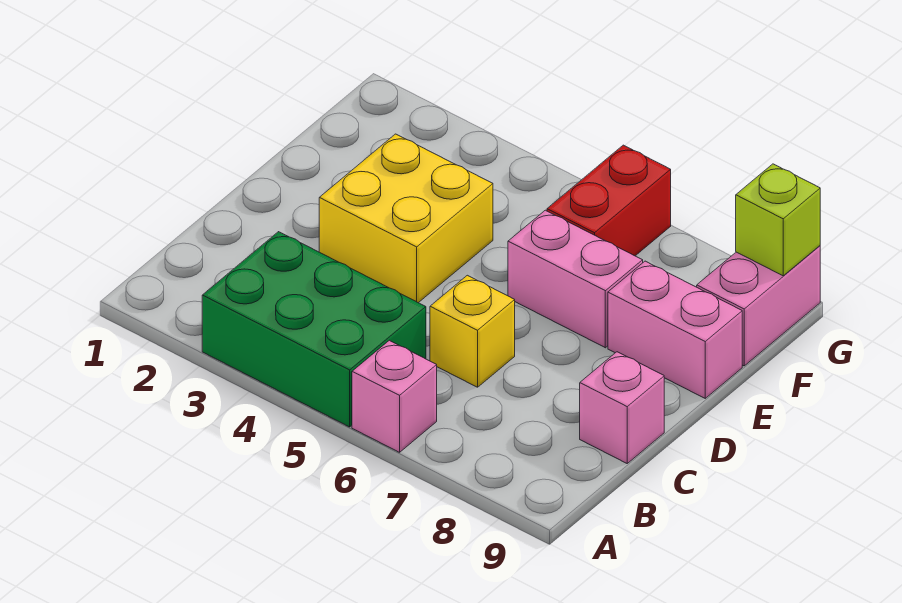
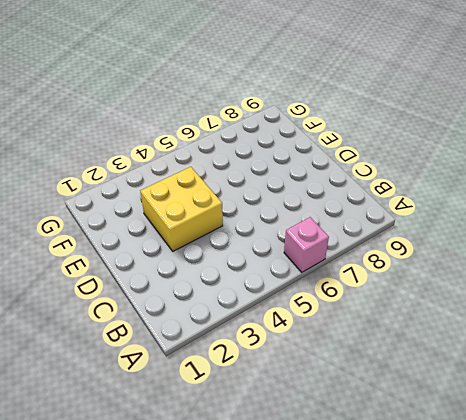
none -> green brick A3:B5 level 1
none -> yellow brick C6 level 1

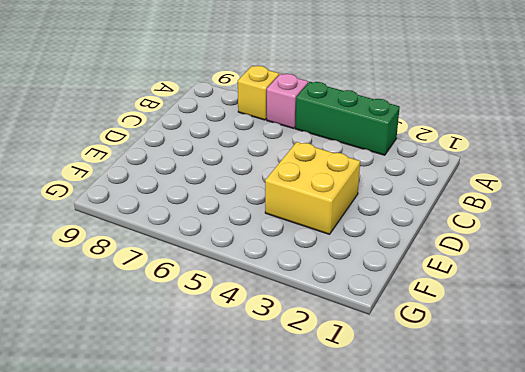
green brick A3:A5 level 1 -> green brick A3:B5 level 1
yellow brick A7 level 1 -> yellow brick C6 level 1
none -> pink brick C9 level 1
none -> pink brick E6:E7 level 1

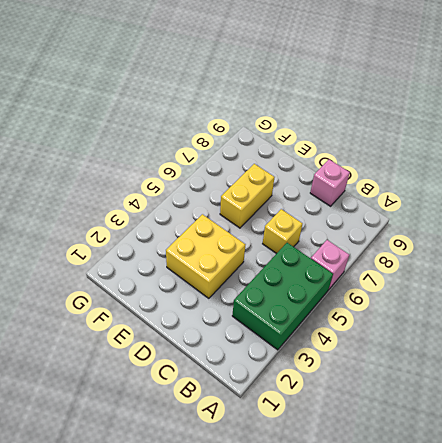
yellow brick E6:E7 level 1 -> pink brick E6:E7 level 1
none -> pink brick E8:E9 level 1
none -> red brick F6:G6 level 1

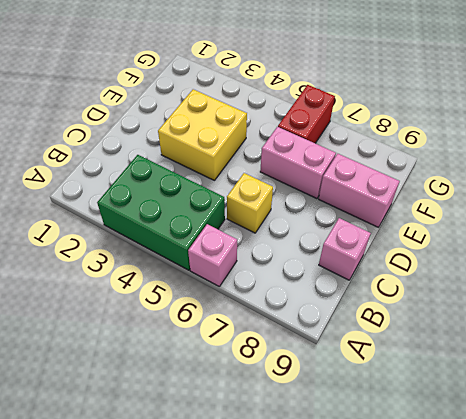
none -> pink brick F9:G9 level 1
none -> lime brick G9 level 2

